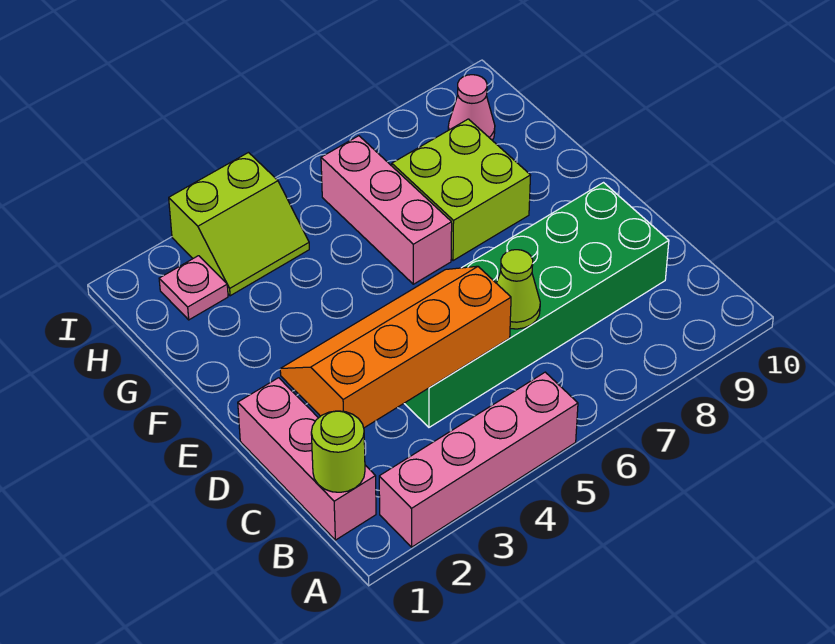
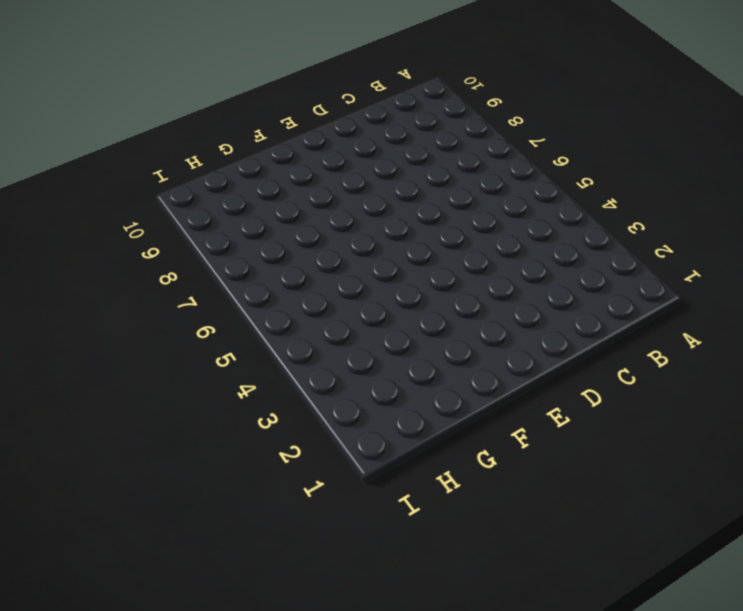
none -> pink brick A2:A5 level 1
none -> pink brick B1:D1 level 1

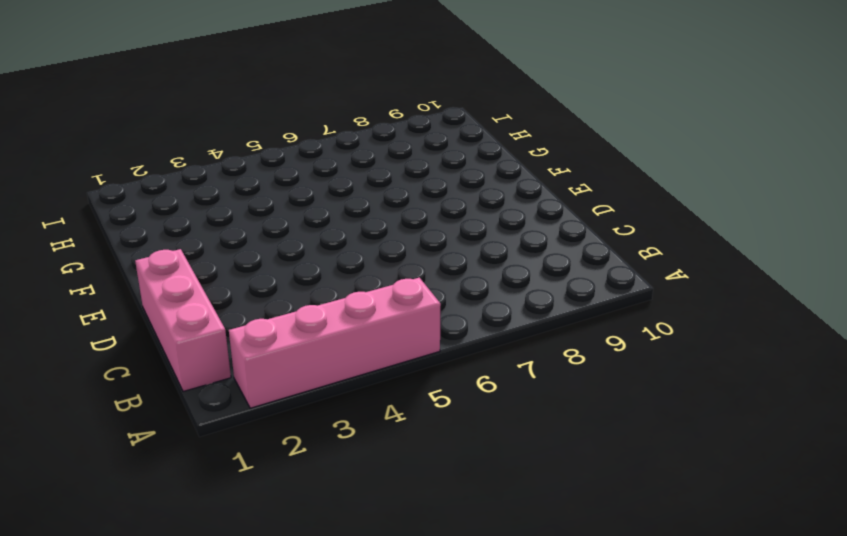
none -> green brick C4:D9 level 1
none -> pink brick F6:H6 level 1

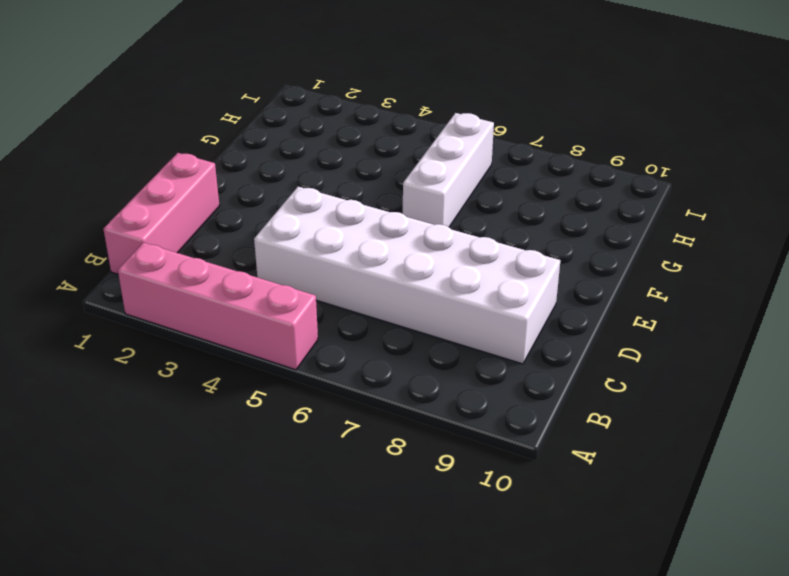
white brick C4:D9 level 1 -> green brick C4:D9 level 1
white brick F6:H6 level 1 -> pink brick F6:H6 level 1
none -> lime brick F7:G8 level 1
none -> pink plate H2 level 1

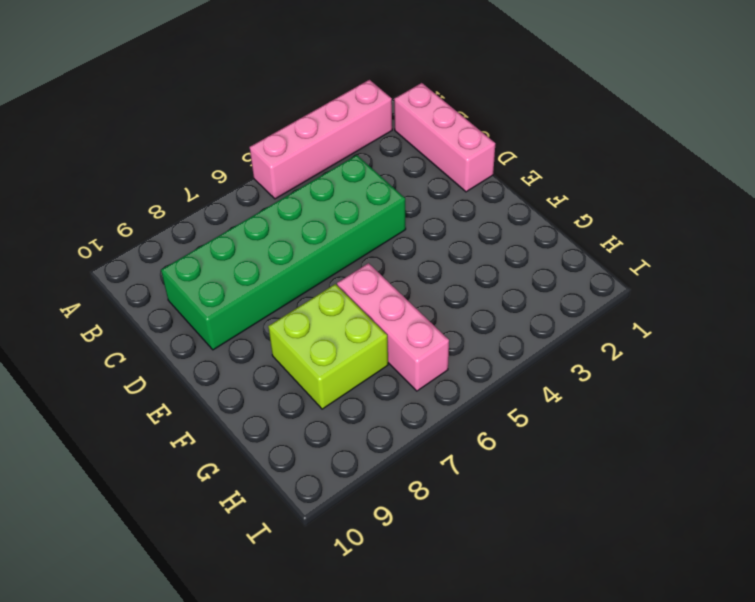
none -> pink plate H2 level 1
none -> lime slope H3:I4 level 1 top I

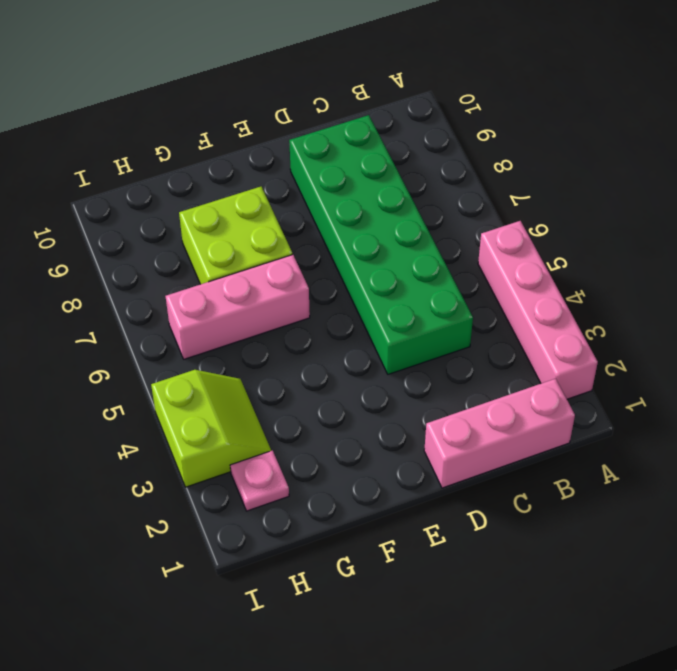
none -> pink cone H9 level 1
none -> lime round brick B1 level 2

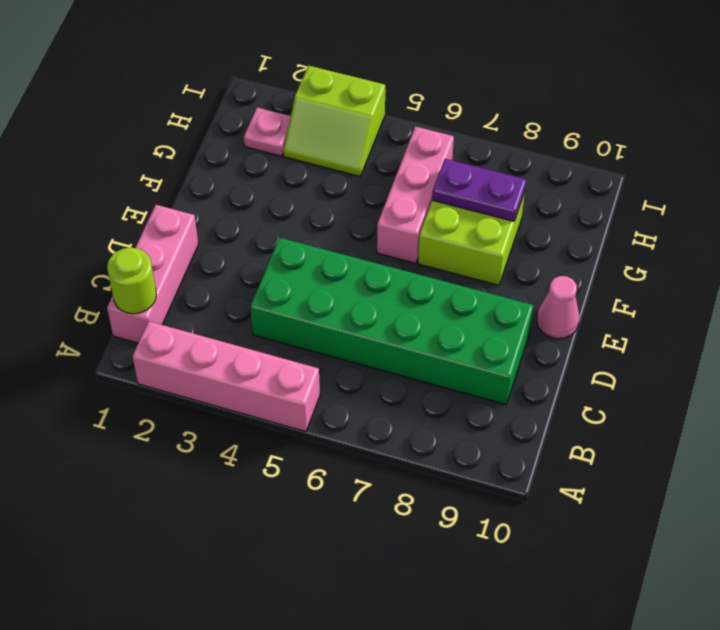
pink cone E10 level 1 -> pink cone H9 level 1
purple plate G7:G8 level 2 -> none
none -> orange slope C2:D5 level 2 top C
none -> lime cone C6 level 2

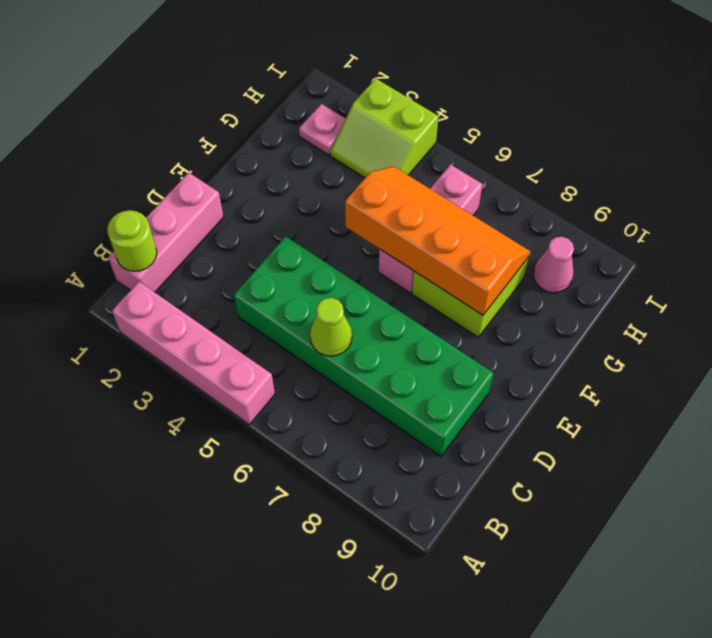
orange slope F5:G8 level 2 top F -> orange slope C2:D5 level 2 top C

